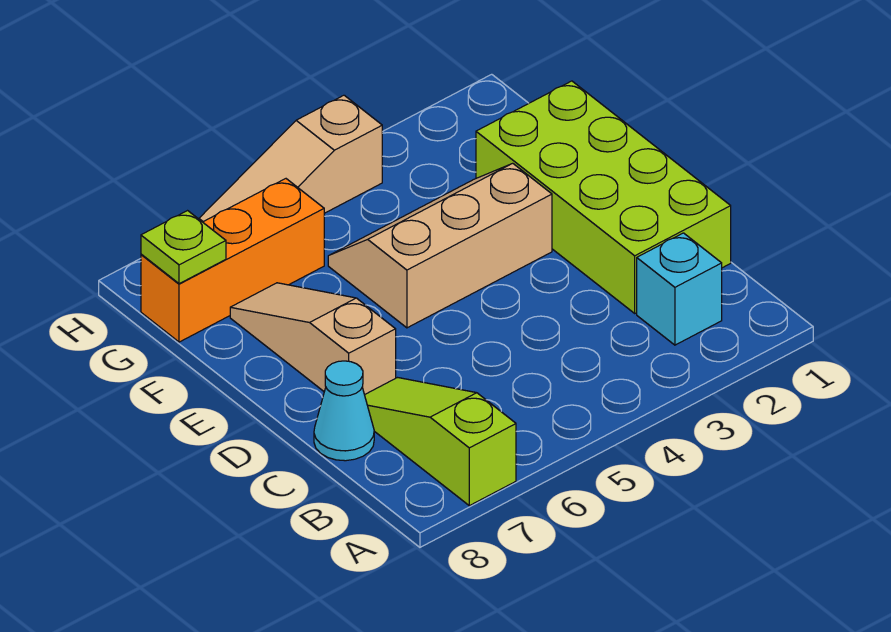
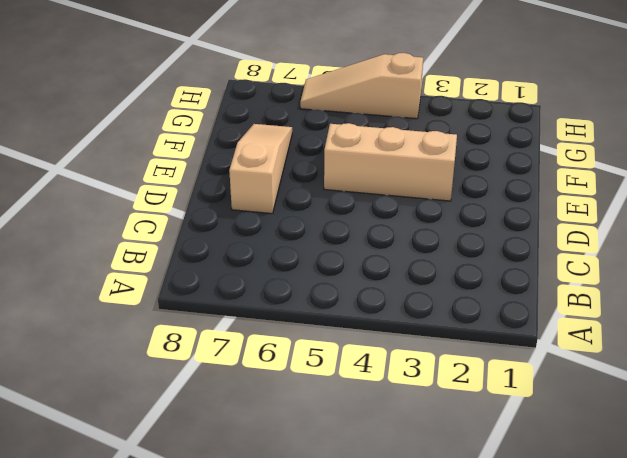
none -> lime slope A7:C7 level 1 top A
none -> cyan brick B2 level 1

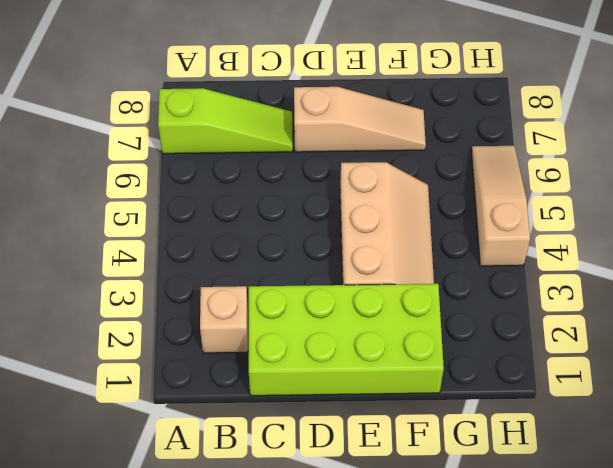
tan brick B2 level 1 -> cyan brick B2 level 1
none -> cyan cone C8 level 1
none -> orange brick G6:G8 level 1

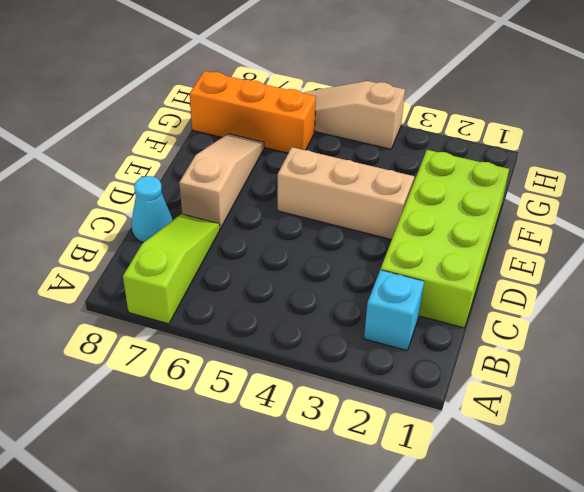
none -> lime plate G8 level 2

